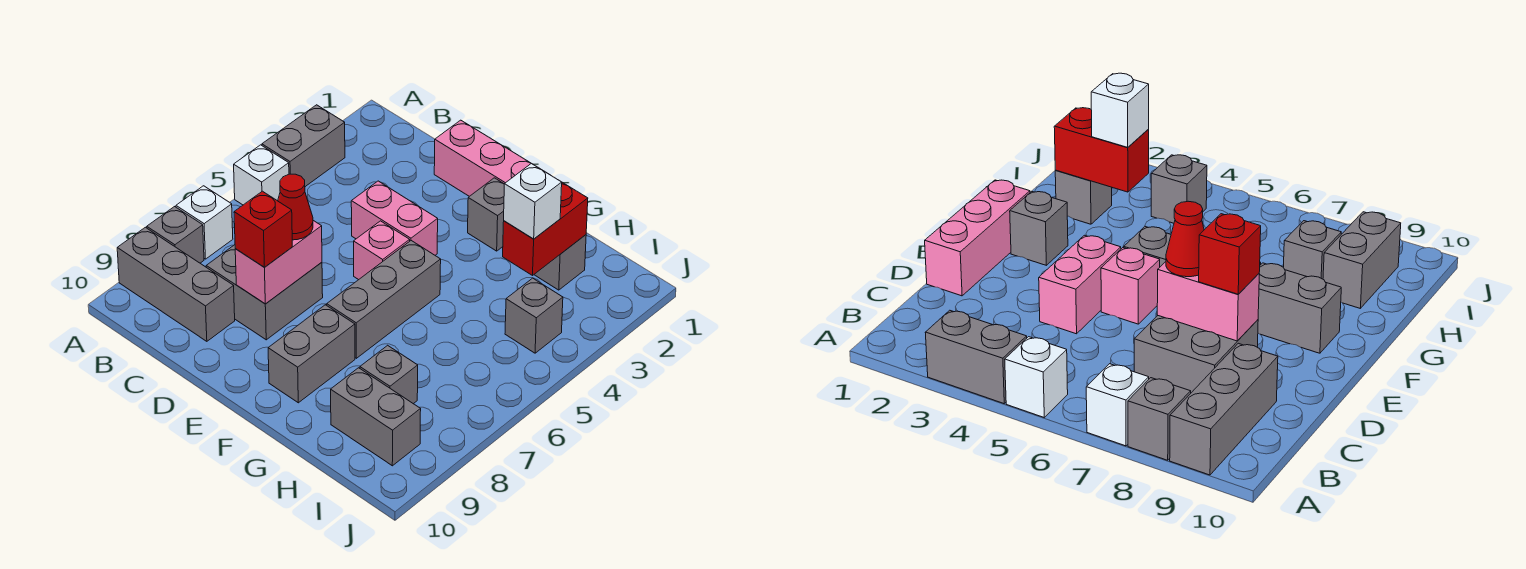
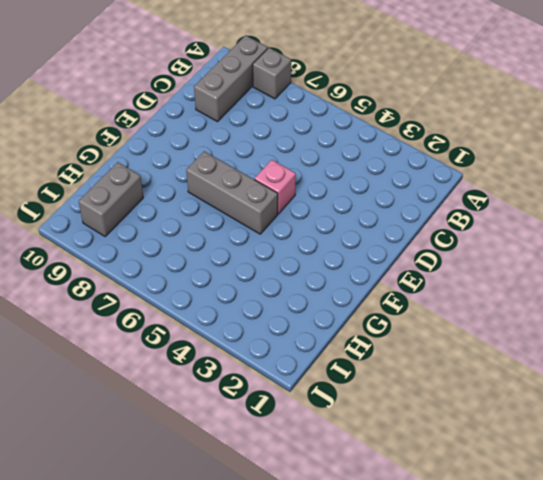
none -> grey brick A3:A4 level 1
none -> white brick A5 level 1
none -> white brick A7 level 1

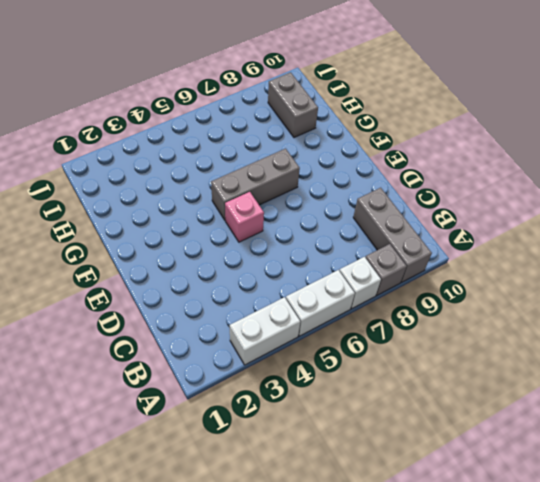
white brick A3:A4 level 1 -> grey brick A3:A4 level 1
white brick A5:A6 level 1 -> white brick A5 level 1
none -> grey brick C7:D8 level 1
none -> pink brick D1:F1 level 1
none -> pink brick D4:E4 level 1

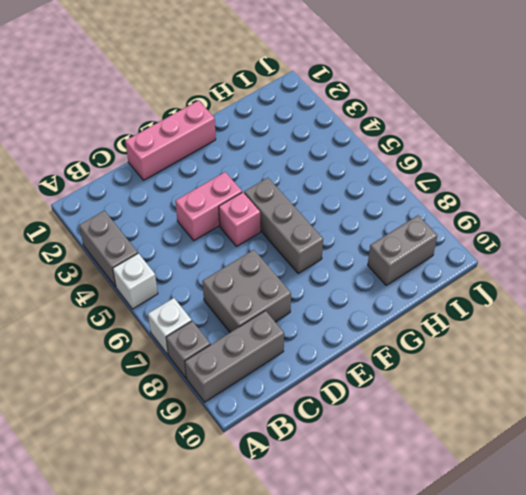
none -> grey brick F2 level 1
none -> grey brick F8:F9 level 1
none -> grey brick H2 level 1

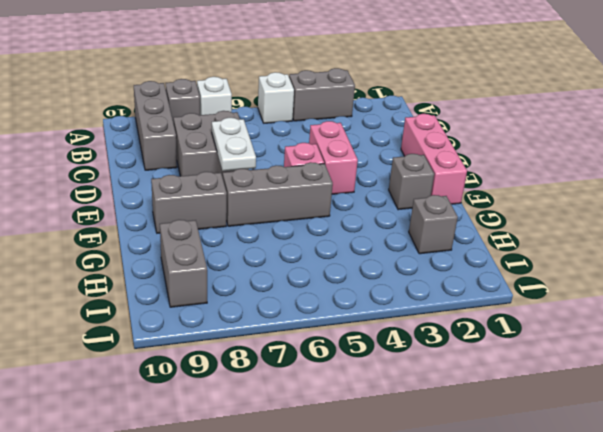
white plate D7:E7 level 2 -> pink brick D7:D8 level 2
none -> grey brick H8 level 1
none -> grey brick I4 level 1
none -> red brick H2:H3 level 2

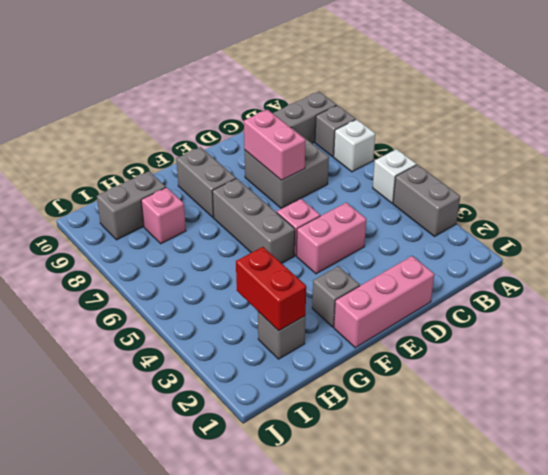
pink brick H8 level 1 -> grey brick H8 level 1
none -> grey brick I4 level 1
none -> red cone D7 level 3
none -> red brick D8 level 3

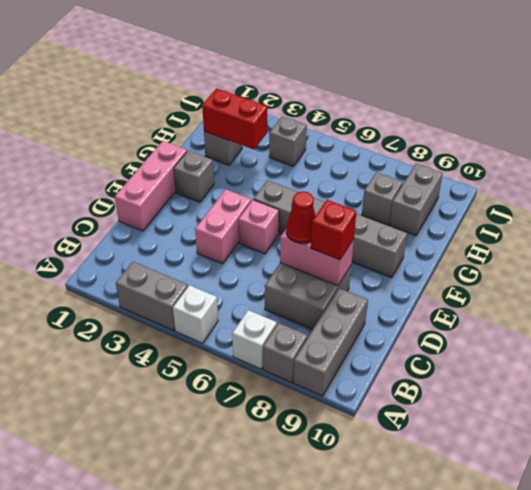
none -> white brick H3 level 3

